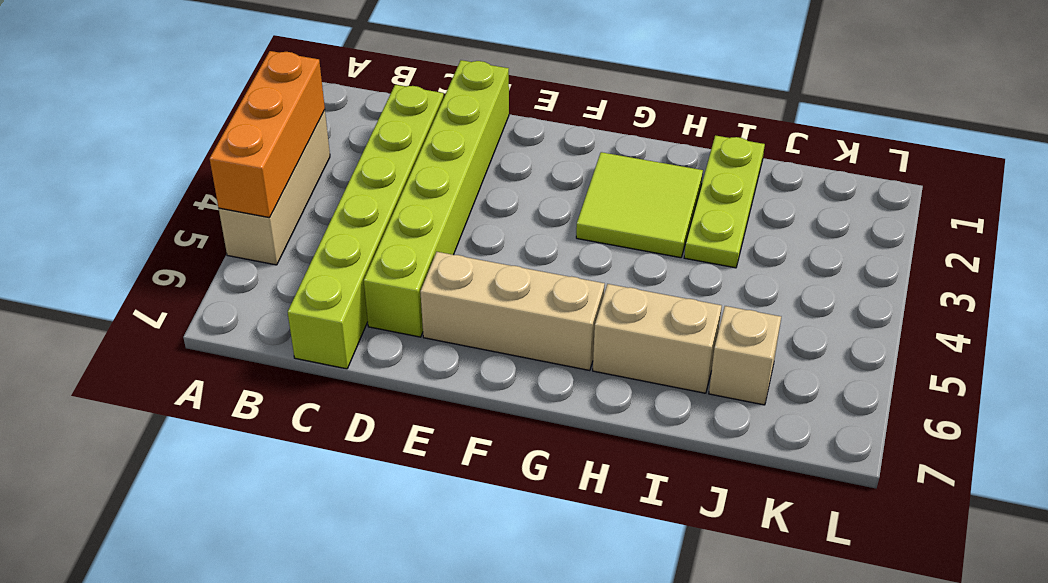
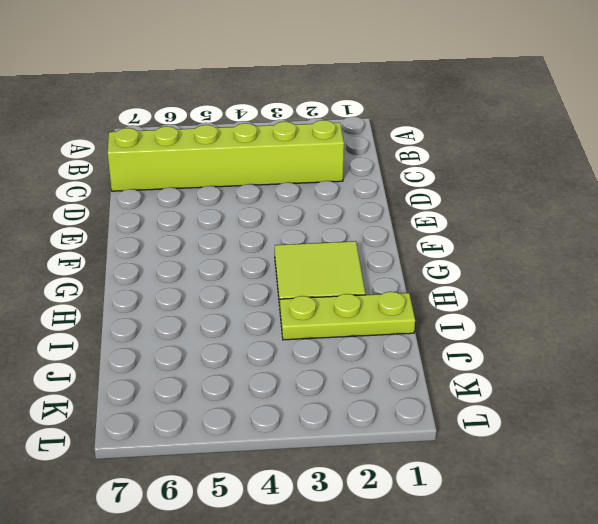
none -> tan brick A3:A5 level 1
none -> lime brick D1:D6 level 1

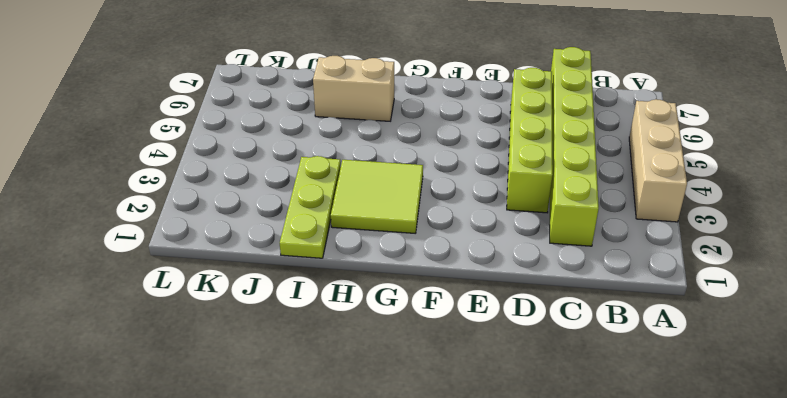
lime brick D3:D6 level 1 -> lime brick D1:D6 level 1
none -> tan brick E6:G6 level 1
none -> tan brick J6 level 1

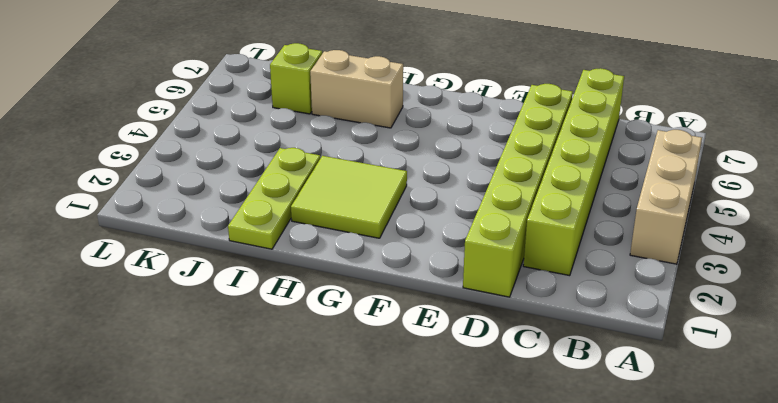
lime brick J6 level 1 -> tan brick J6 level 1
none -> tan brick E6:G6 level 1
none -> orange brick A3:A5 level 2

